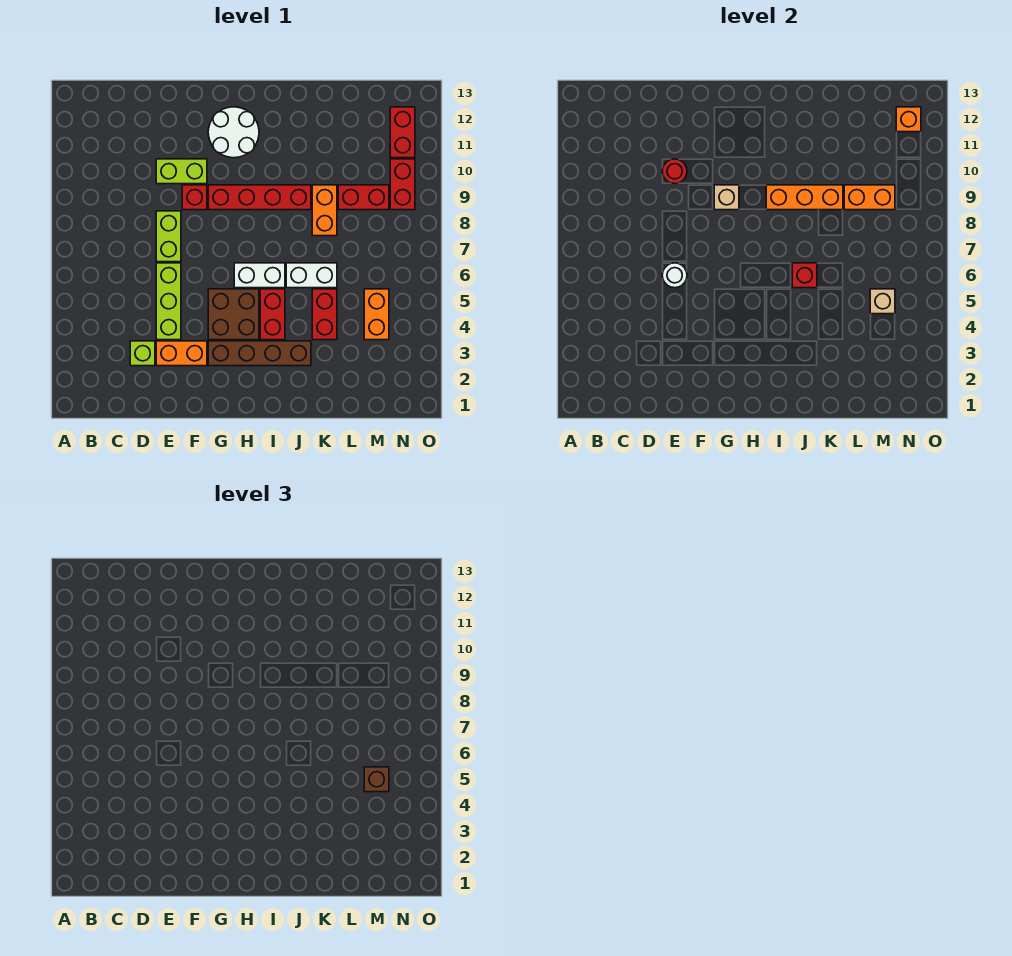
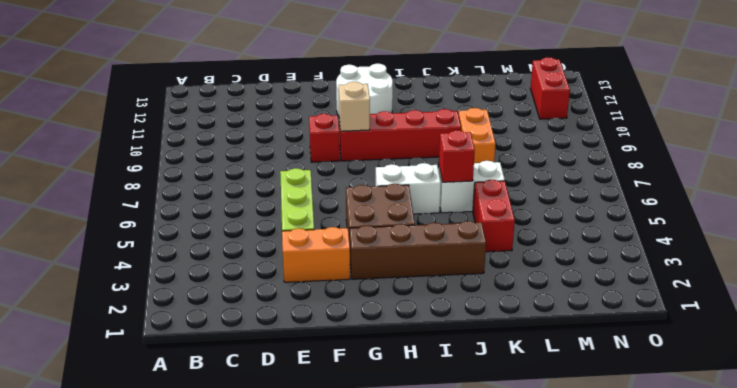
none -> lime brick D3 level 1
none -> lime brick E7:E8 level 1
none -> lime brick E10:F10 level 1

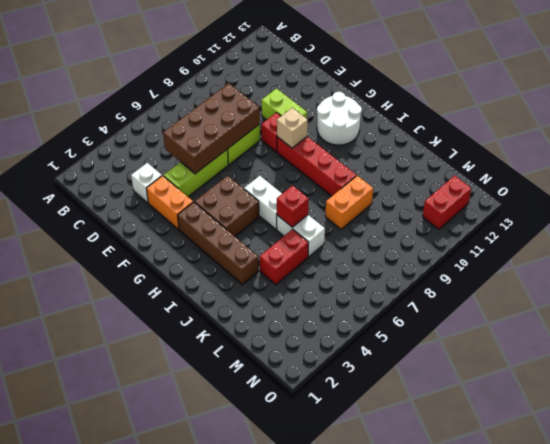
white brick D3 level 1 -> lime brick D3 level 1
brown brick D5:E8 level 2 -> white round brick E6 level 2
none -> red brick I4:I5 level 1
none -> red brick L9:M9 level 1
none -> orange brick M4:M5 level 1

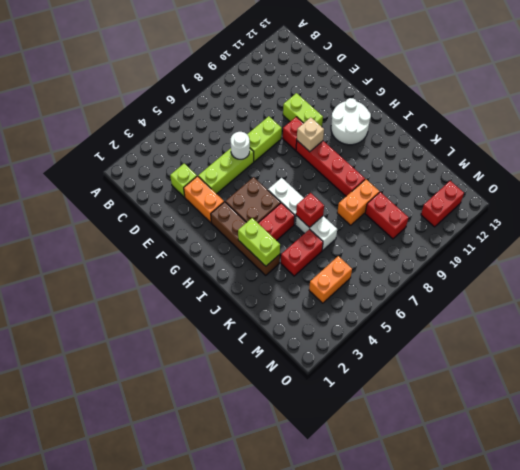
lime brick I3:J3 level 2 -> none
none -> red brick N9:N10 level 1
none -> red round brick E10 level 2
none -> orange brick I9:K9 level 2

